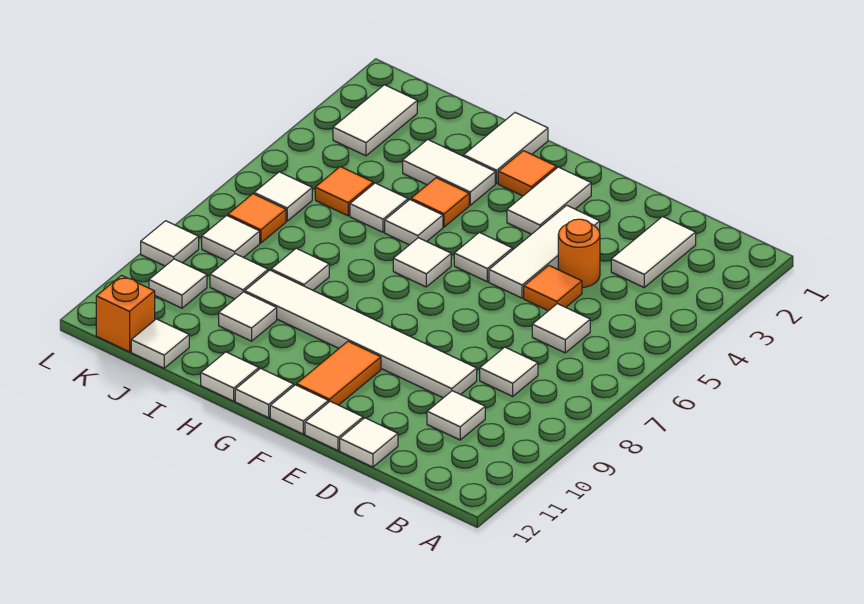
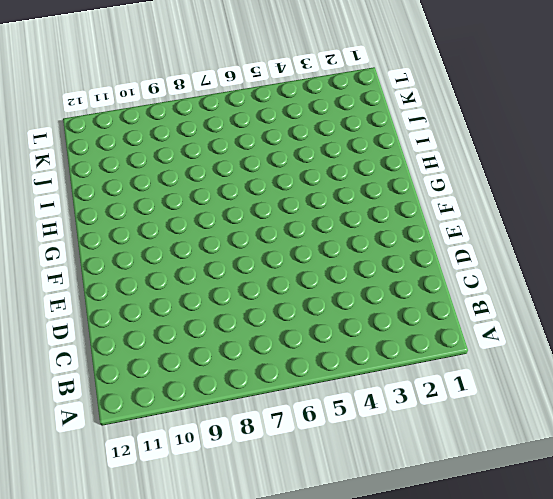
none -> white tile C2:C3 level 1
none -> white tile C6 level 1
none -> white tile C8 level 1
none -> white tile C10 level 1

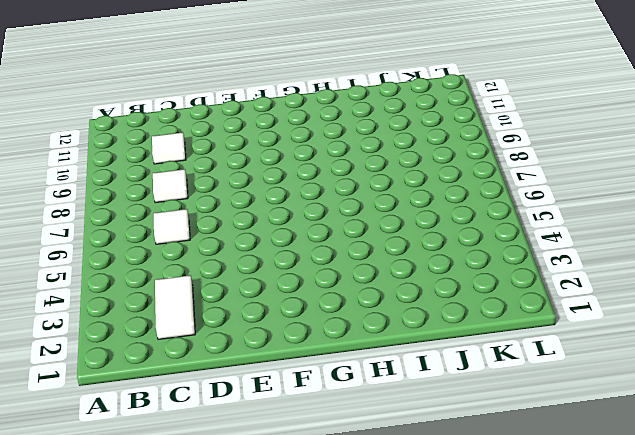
none -> orange round brick D4 level 1
none -> orange tile D5 level 1
none -> white tile D9:I9 level 1
none -> white tile D12 level 1

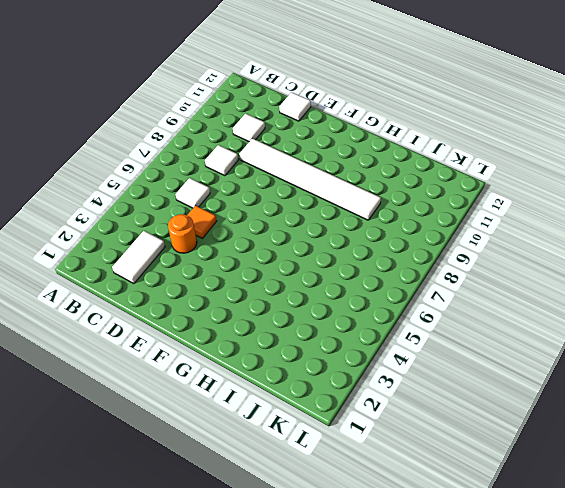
none -> white tile E3:E5 level 1
none -> white tile E12 level 1
none -> white tile F2:F3 level 1
none -> white tile F5 level 1

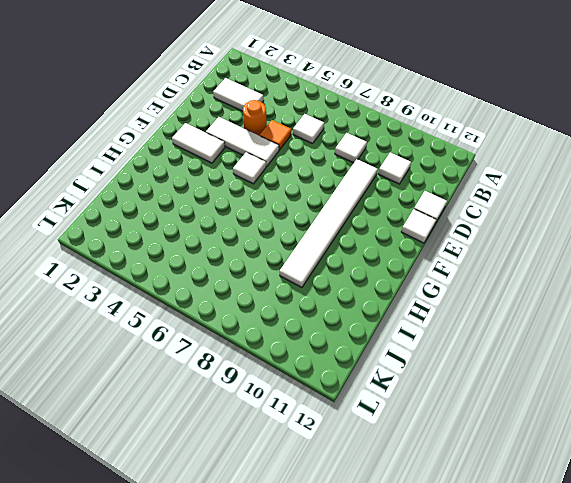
none -> orange tile F10:F11 level 1
none -> white tile F12 level 1
none -> orange tile G2 level 1
none -> white tile G6 level 1

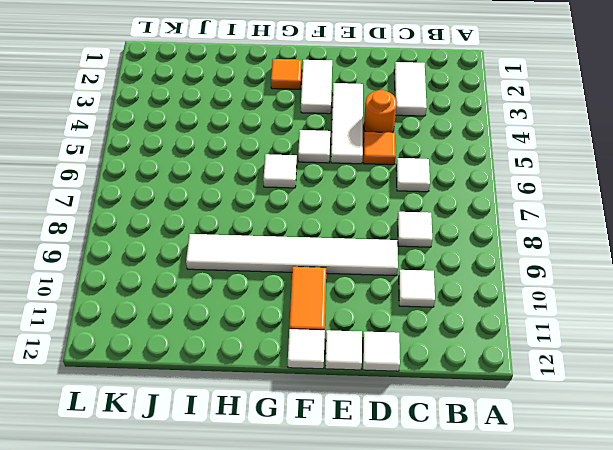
none -> white tile G12 level 1
none -> white tile H1:H2 level 1
none -> white tile H3:I3 level 1
none -> orange tile H4 level 1

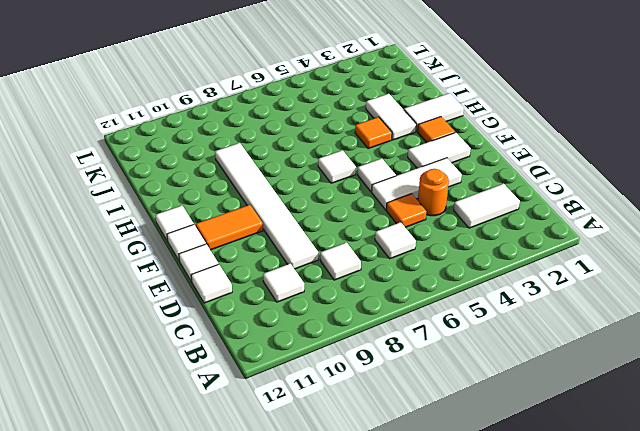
none -> white tile H5 level 1
none -> white tile H12 level 1
none -> white tile I5 level 1
none -> white tile I8 level 1

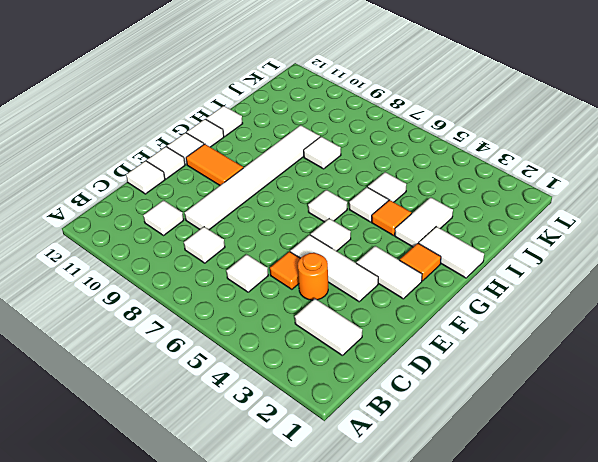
none -> white tile I10 level 1
none -> orange tile J5 level 1
none -> white tile J9 level 1
none -> white tile J12 level 1

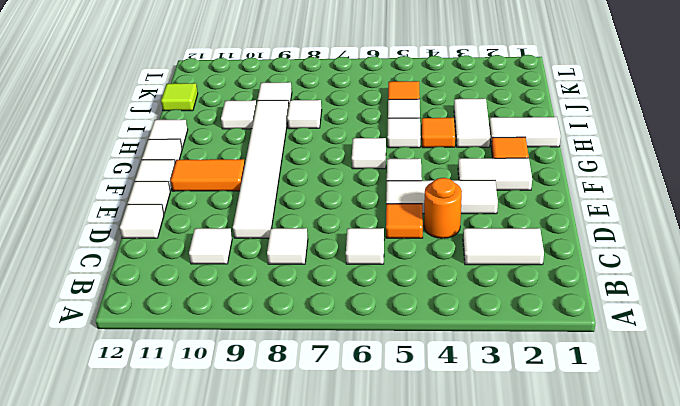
lime tile J12 level 1 -> white tile J12 level 1
none -> white tile K2:K3 level 1
none -> white tile K6 level 1
none -> orange tile K7 level 1
none -> white tile K8 level 1

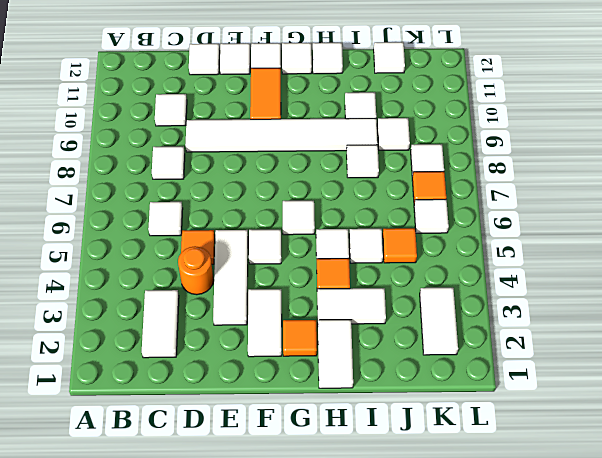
none -> white tile K10 level 1
none -> orange brick K12 level 1
none -> white tile L9 level 1

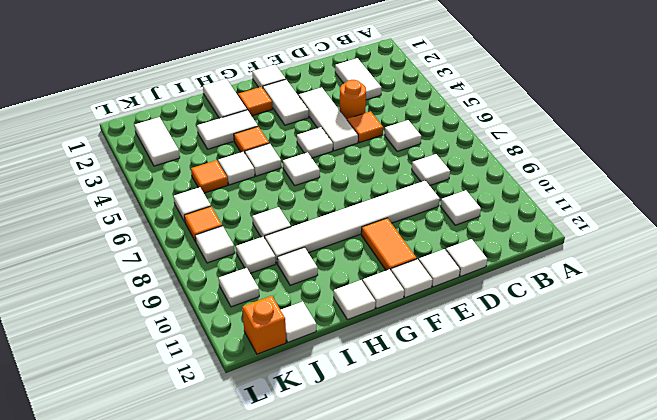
white tile F1 level 1 -> white tile L9 level 1

